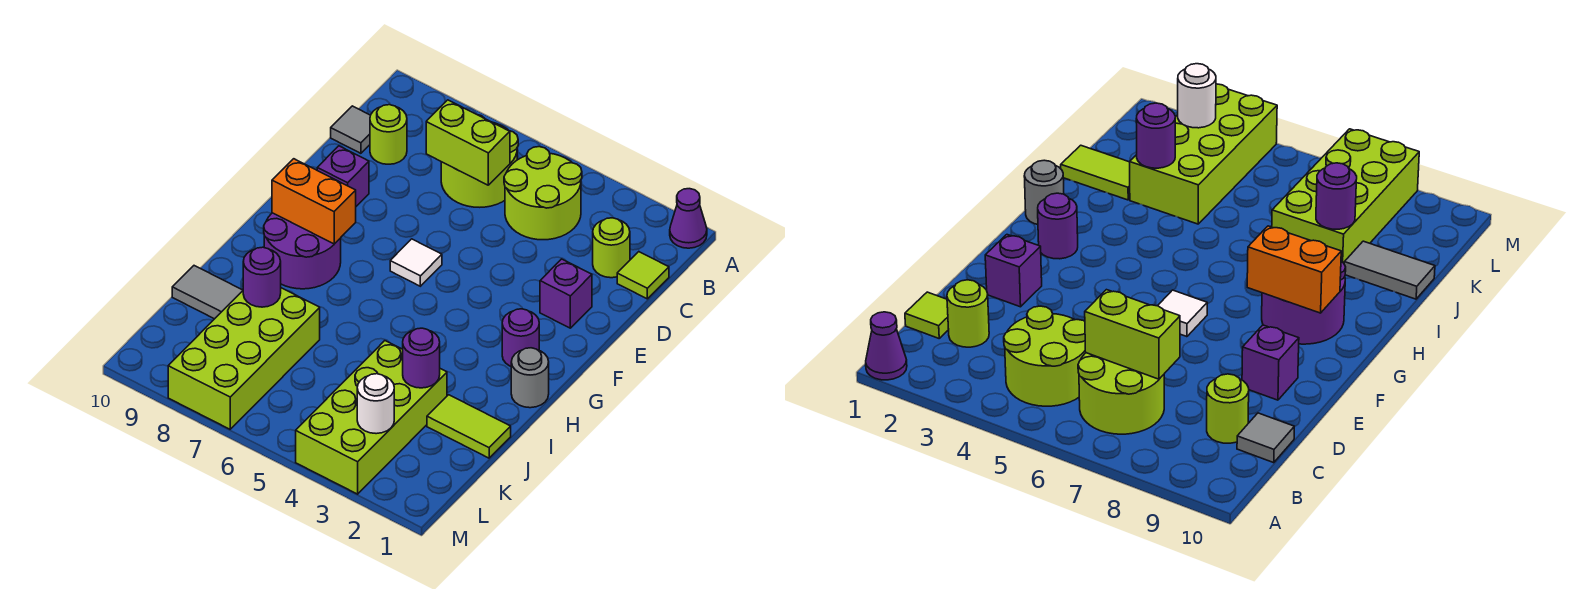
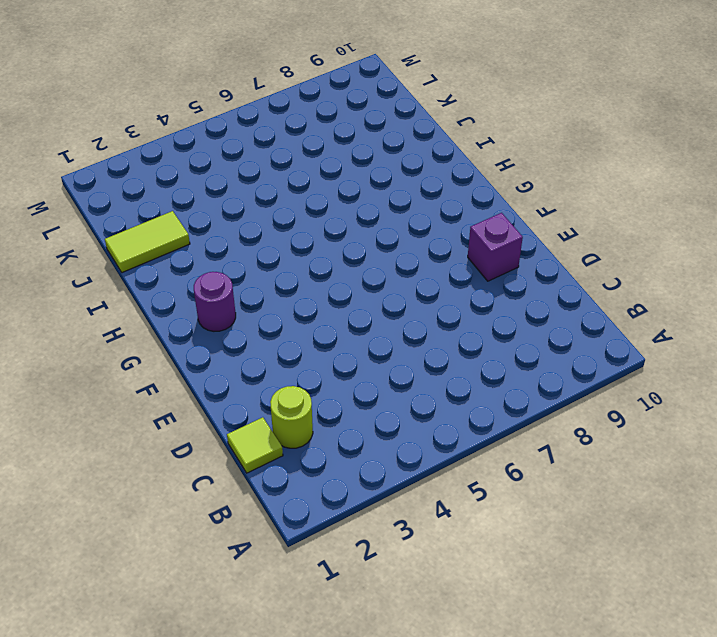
none -> purple cone A1 level 1
none -> lime round brick B4:C5 level 1
none -> lime round brick B6:C7 level 1

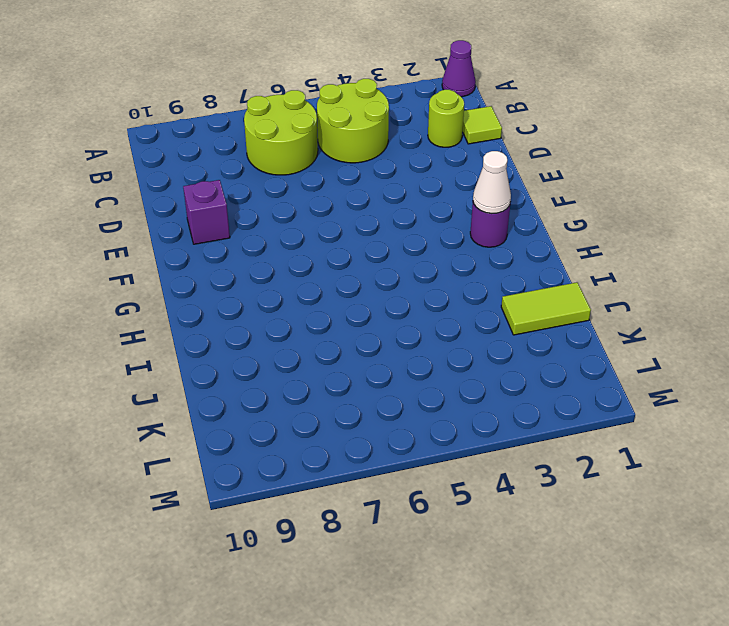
white cone G2 level 2 -> none
none -> lime round brick C9 level 1
none -> grey tile C10 level 1
none -> purple brick E2 level 1

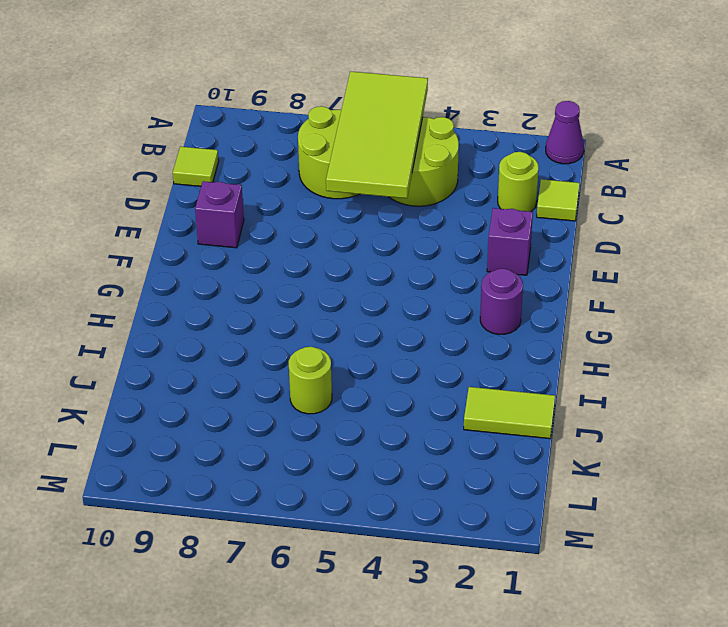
lime tile A5:D6 level 2 -> lime brick C6:C7 level 2
lime tile C10 level 1 -> grey tile C10 level 1
lime round brick J6 level 1 -> lime round brick C9 level 1
none -> white tile F6 level 1
none -> purple round brick G8:H9 level 1
none -> grey round brick H1 level 1

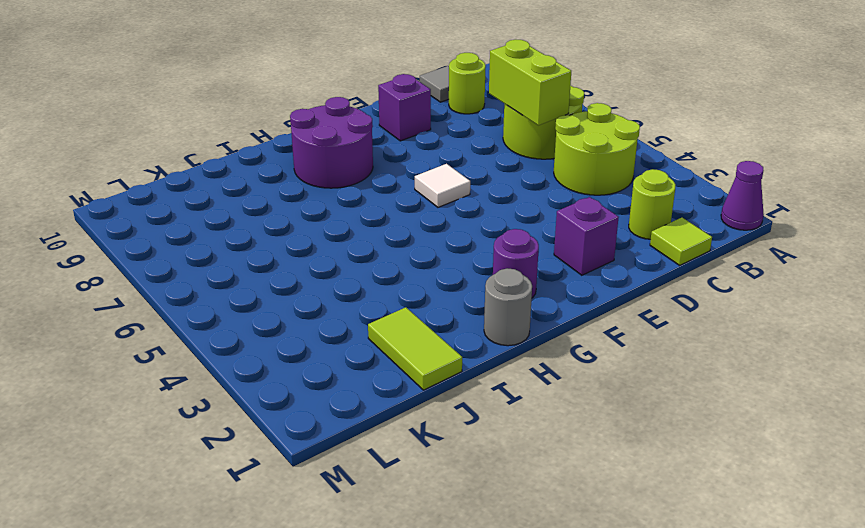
none -> lime brick J3:M4 level 1
none -> lime brick J7:M8 level 1
none -> grey tile J9:J10 level 1

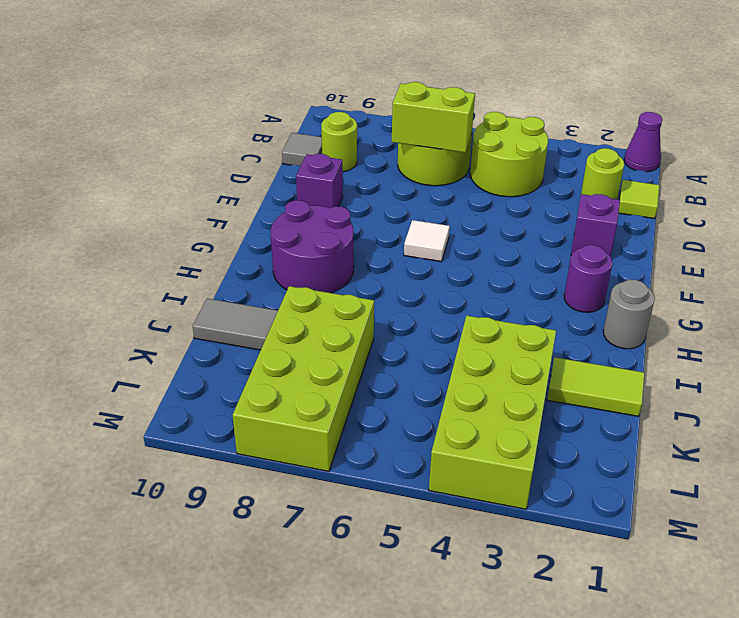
none -> orange brick G8:G9 level 2
none -> purple round brick J3 level 2
none -> purple round brick J8 level 2

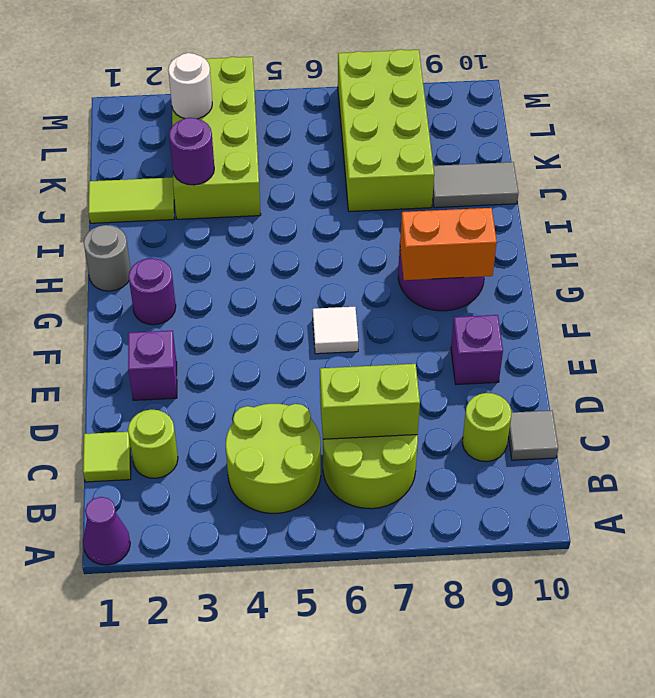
none -> purple round brick J8 level 2

